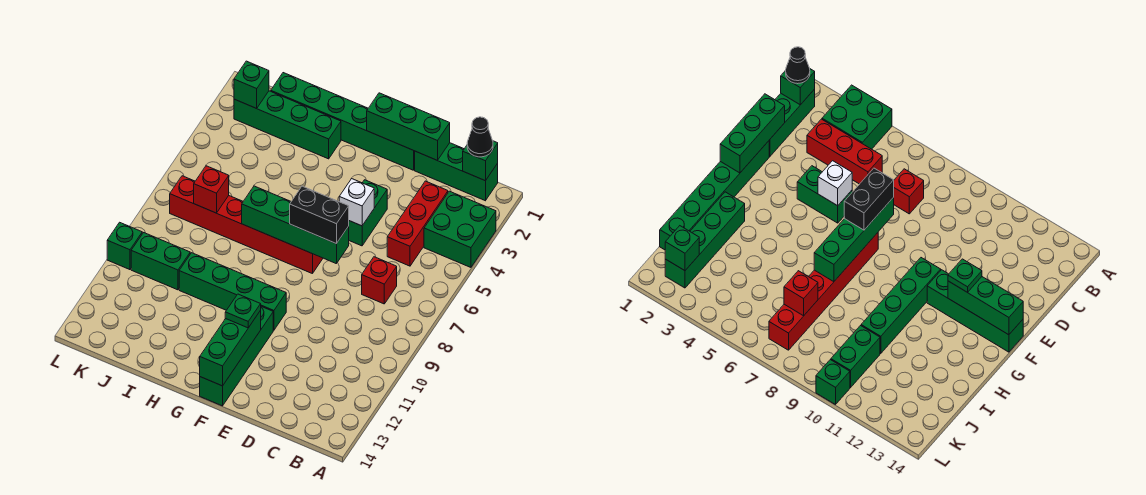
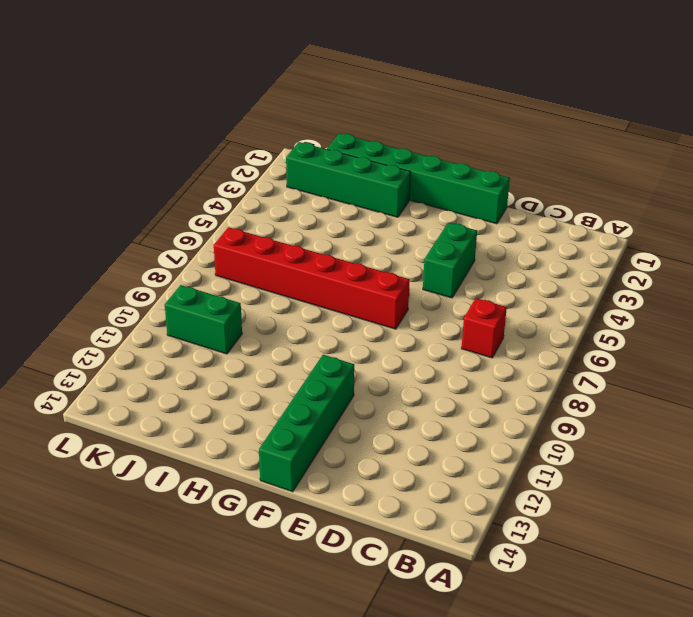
none -> green brick A3:B4 level 1
none -> green brick B1:D1 level 1
none -> red brick C3:C5 level 1

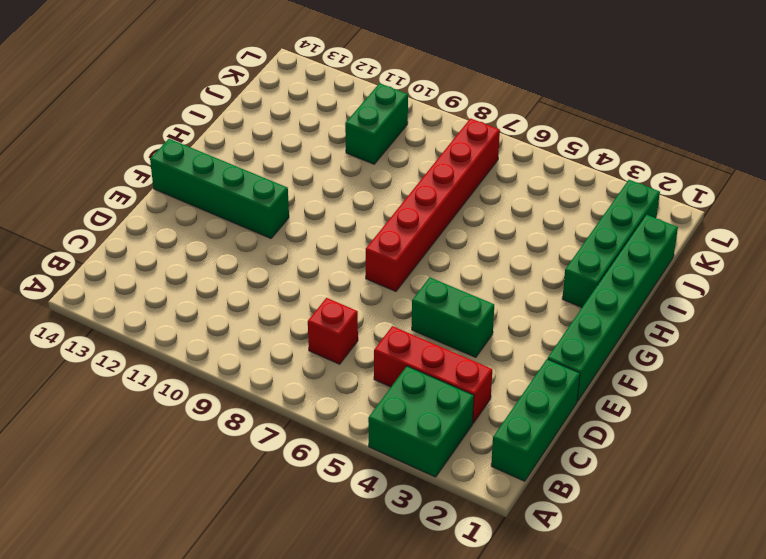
none -> green brick F10:I10 level 1
none -> green brick L10 level 1
none -> green brick B1 level 2

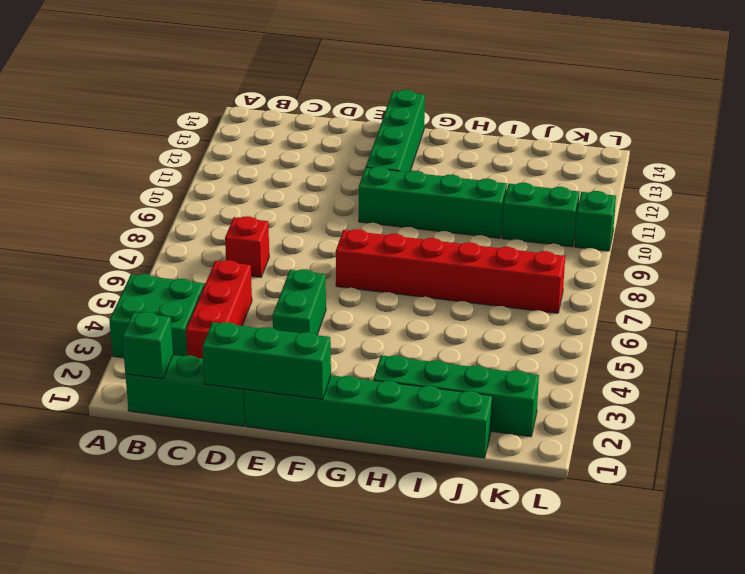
none -> white brick E5 level 2
none -> green brick E7:H7 level 2
none -> green brick F12:F14 level 2

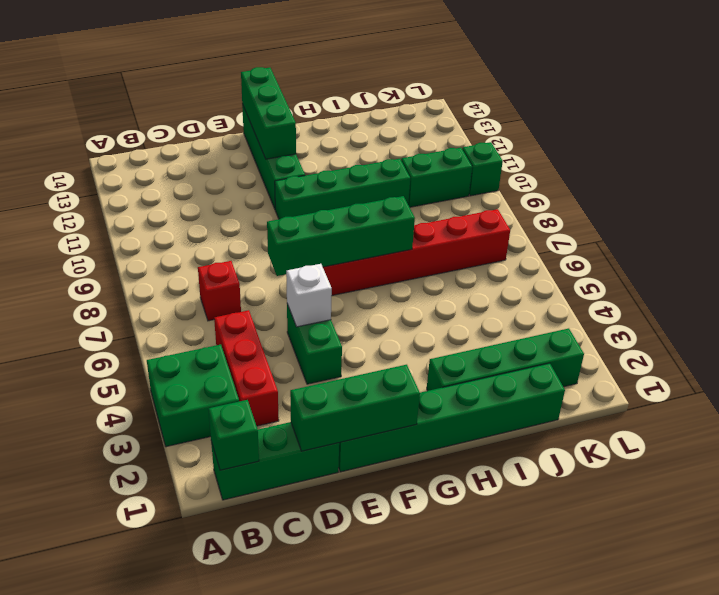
none -> red brick J7 level 2
none -> green brick K2 level 2
none -> black cone B1 level 3

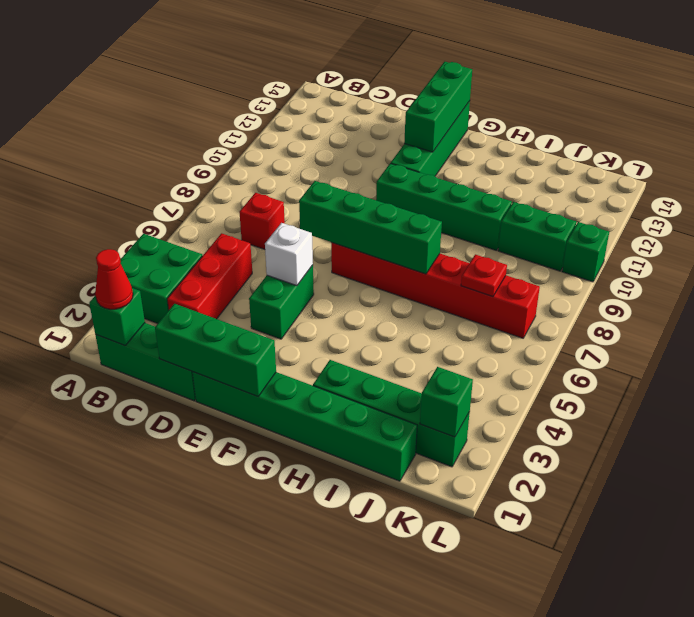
red cone B1 level 3 -> black cone B1 level 3
red plate J7 level 2 -> red brick J7 level 2
none -> black brick E7:F7 level 3
none -> green plate F12 level 3

